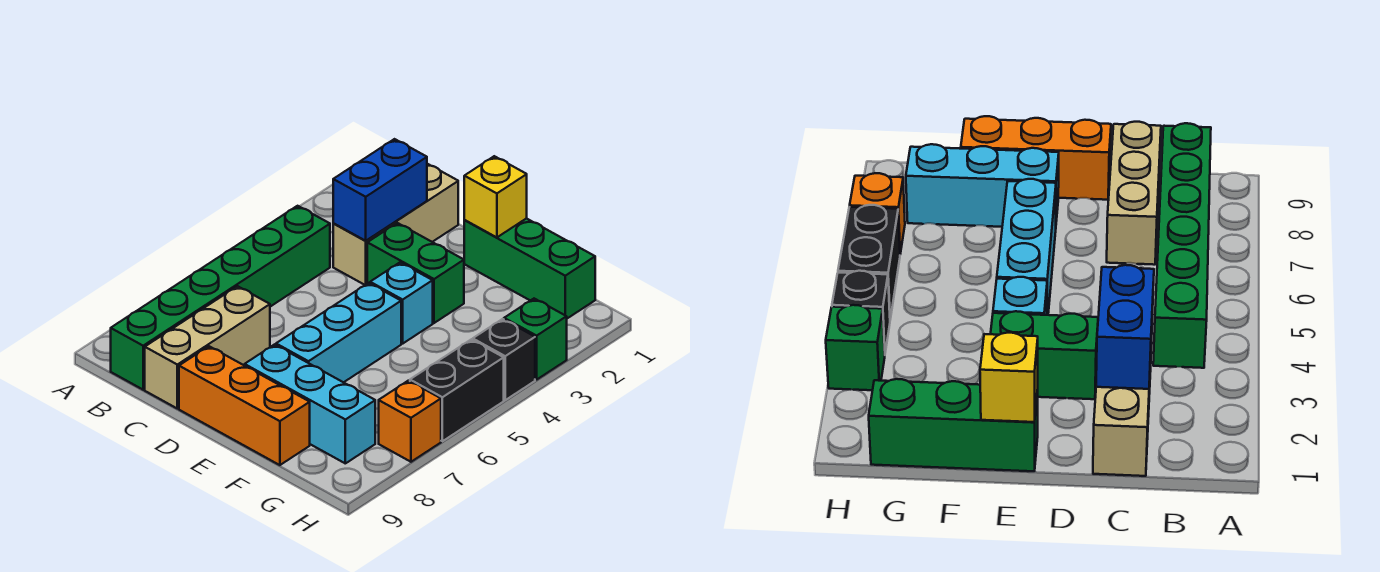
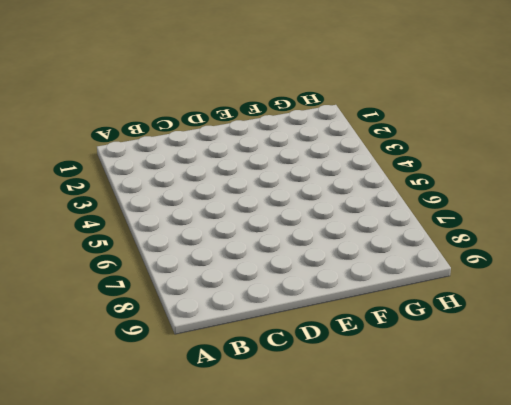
none -> green brick B4:B9 level 1
none -> tan brick C1:C3 level 1
none -> tan brick C7:C9 level 1

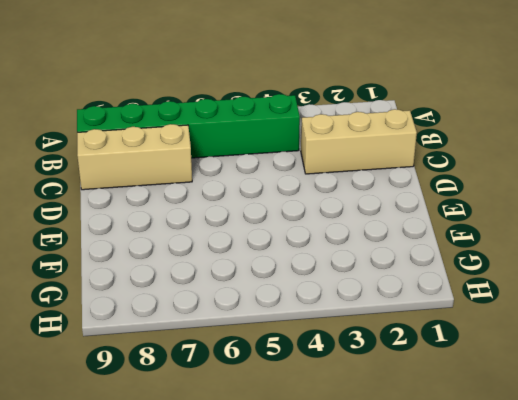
none -> green brick D3:E3 level 1
none -> orange brick D9:F9 level 1
none -> green brick E1:G1 level 1

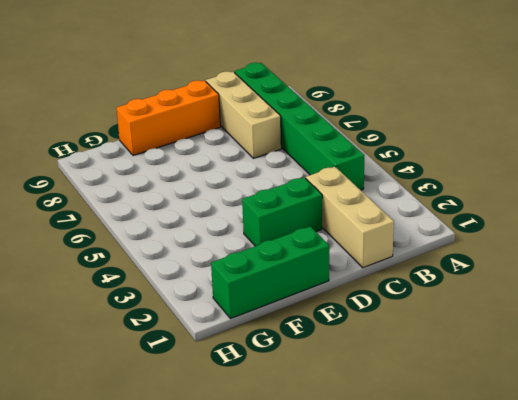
none -> cyan brick E4 level 1
none -> cyan brick E5:E7 level 1
none -> cyan brick E8:G8 level 1

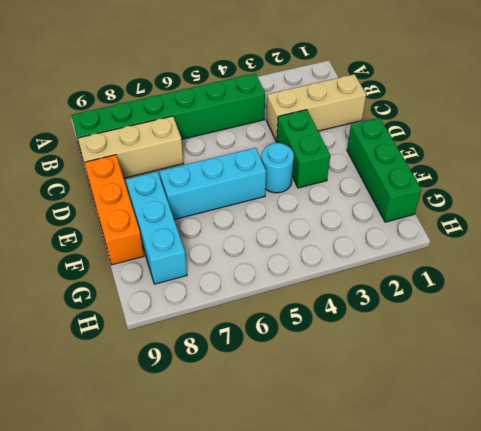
cyan round brick E4 level 1 -> cyan brick E4 level 1
none -> green brick H3 level 1
none -> black brick H4 level 1
none -> black brick H5:H6 level 1

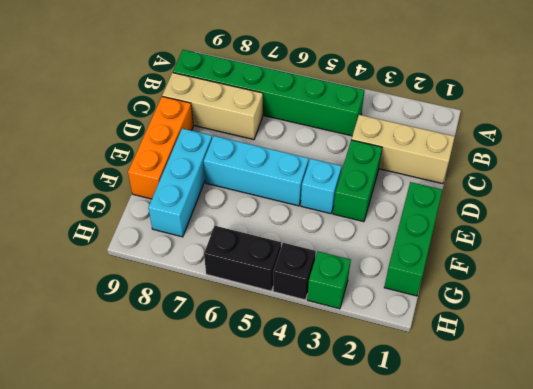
none -> orange brick H7 level 1
none -> blue brick C2:C3 level 2
none -> yellow brick E1 level 2

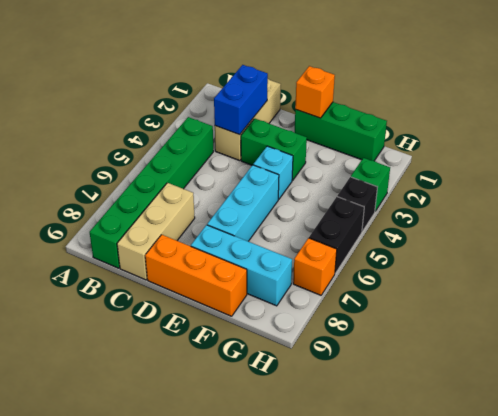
orange brick E1 level 2 -> yellow brick E1 level 2

